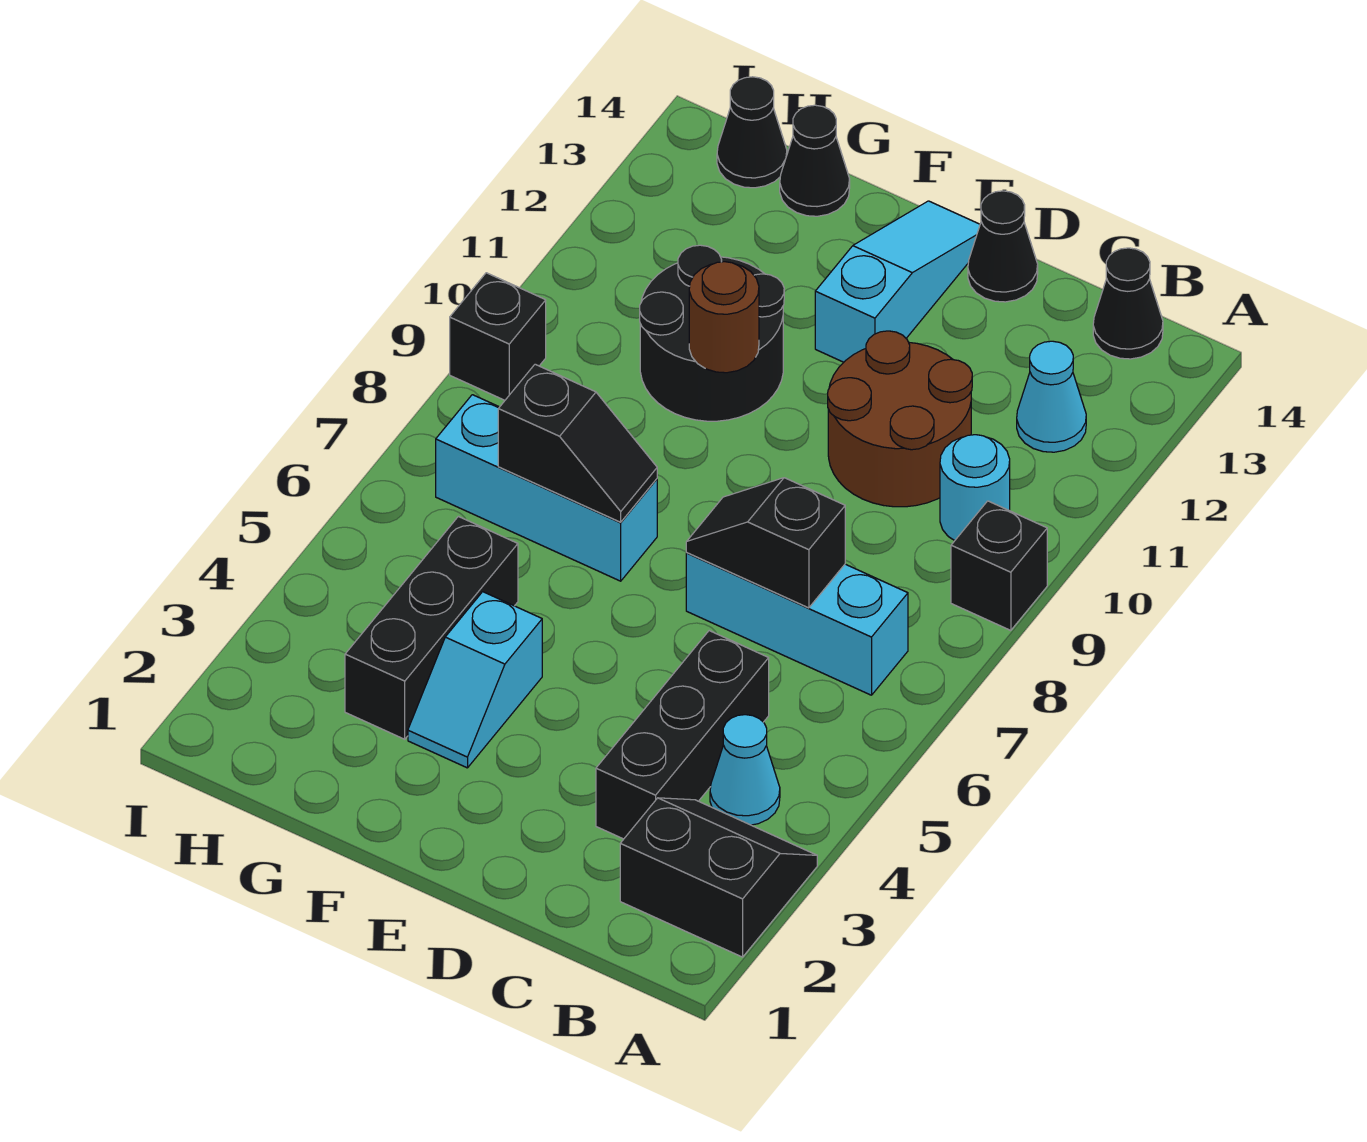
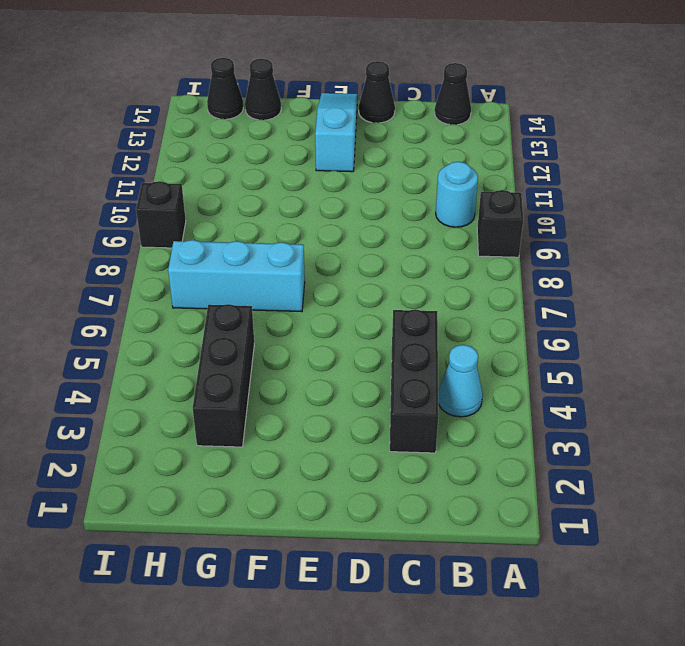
none -> black slope A2:B3 level 1 top 2
none -> cyan brick B7:D7 level 1
none -> cyan cone B12 level 1

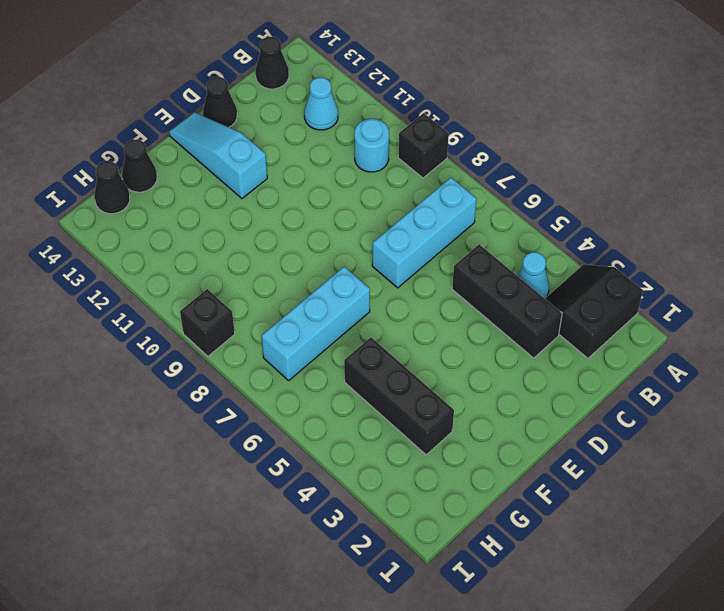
none -> brown round brick C10:D11 level 1
none -> cyan slope F3:F4 level 1 top 4
none -> black round brick F10:G11 level 1

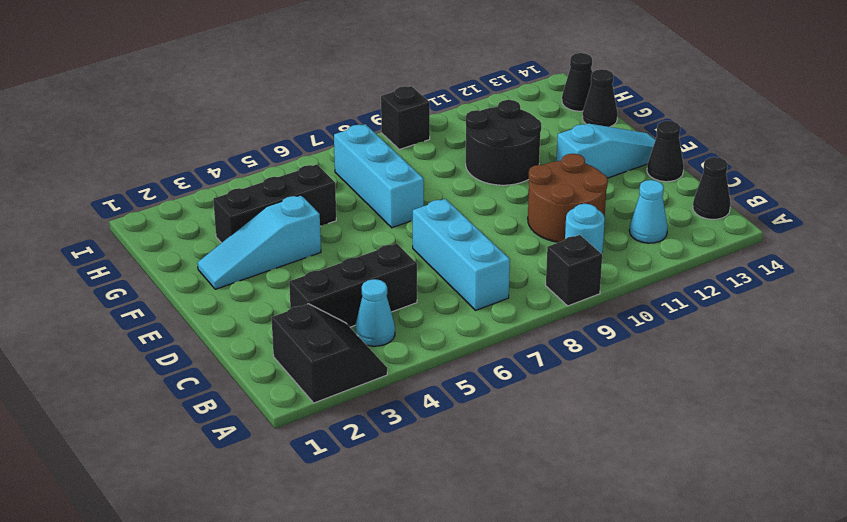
cyan slope F2:F4 level 1 top 4 -> cyan slope F3:F4 level 1 top 4
none -> black slope C7:D7 level 2 top C
none -> black slope F7:G7 level 2 top G
none -> brown round brick F10 level 2

